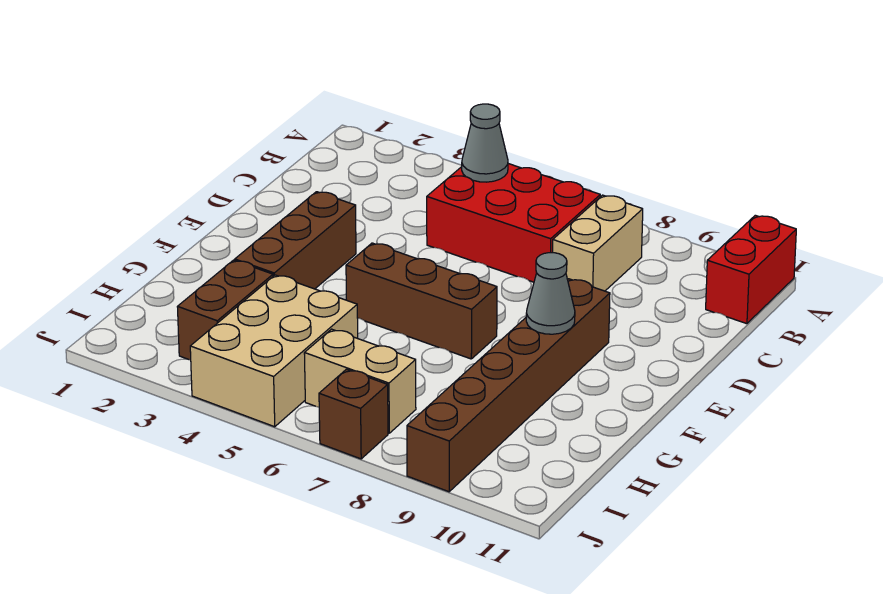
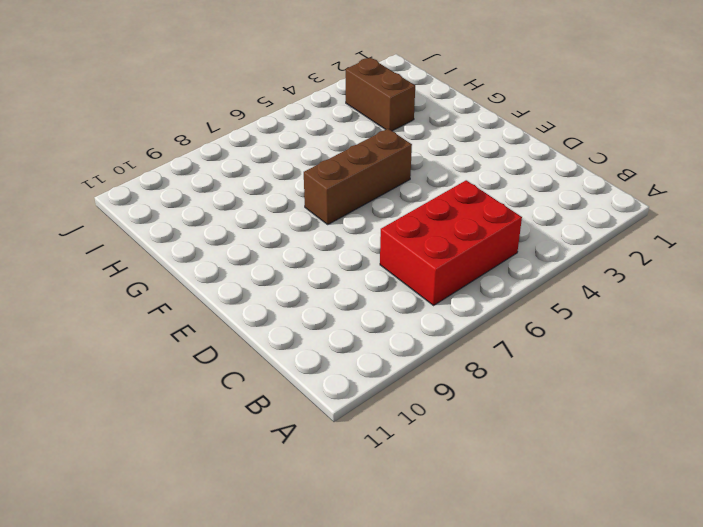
none -> red brick A11:B11 level 1
none -> tan brick B8:C8 level 1
none -> brown brick E3:G3 level 1

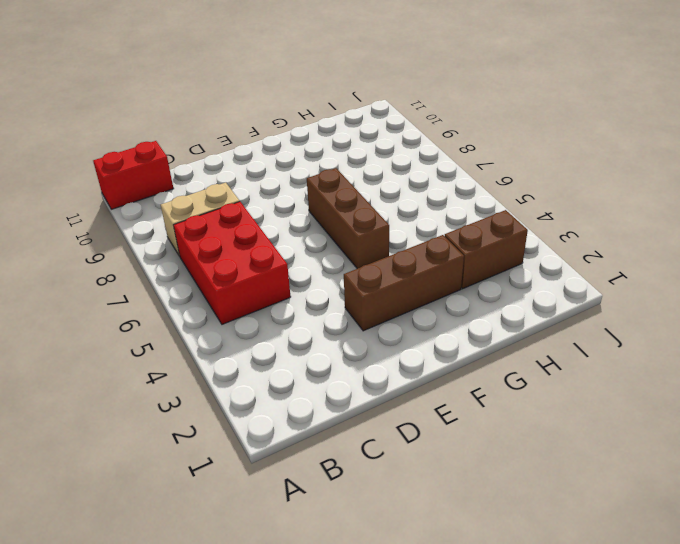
none -> brown brick E9:J9 level 1
none -> tan brick H4:J5 level 1
none -> tan brick I6:I7 level 1

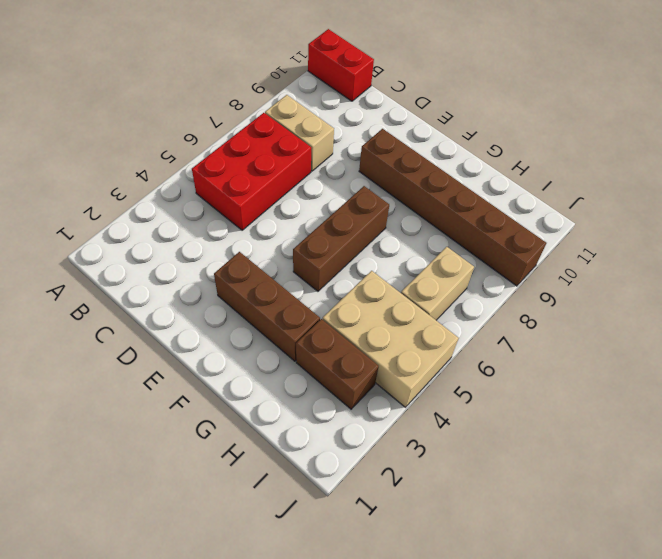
none -> brown brick J7 level 1
none -> grey cone B5 level 2
none -> grey cone F9 level 2

